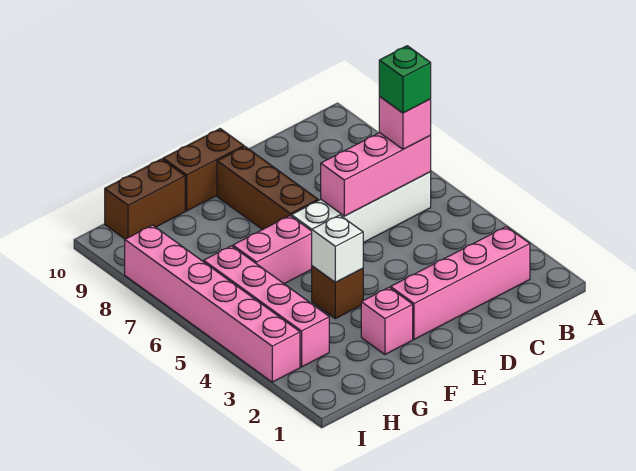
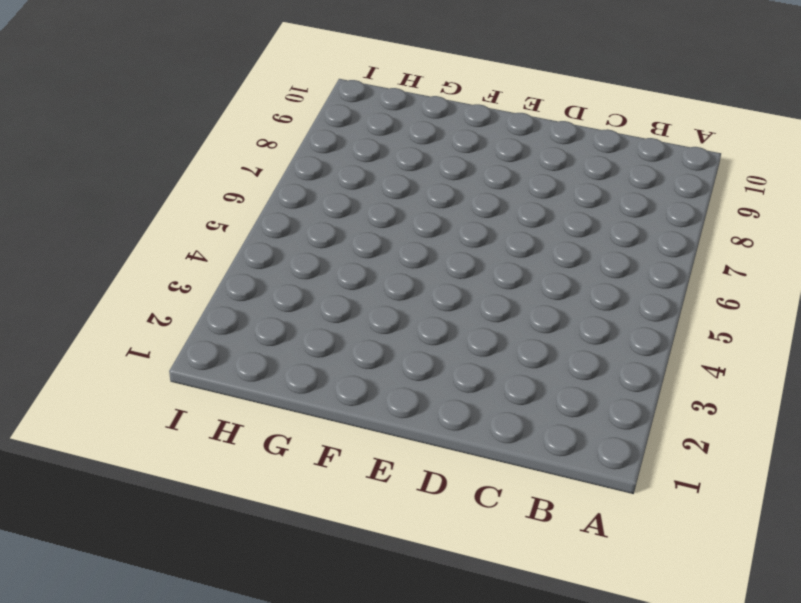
none -> pink brick B2:E2 level 1
none -> white brick B6:E6 level 1
none -> brown brick E7:E9 level 1

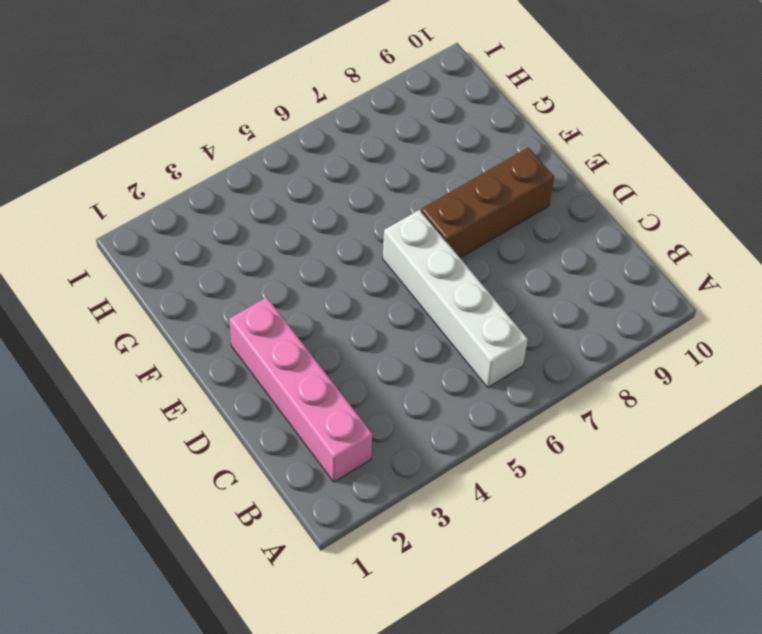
none -> brown brick E10:F10 level 1
none -> pink brick F2 level 1
none -> brown brick F4 level 1

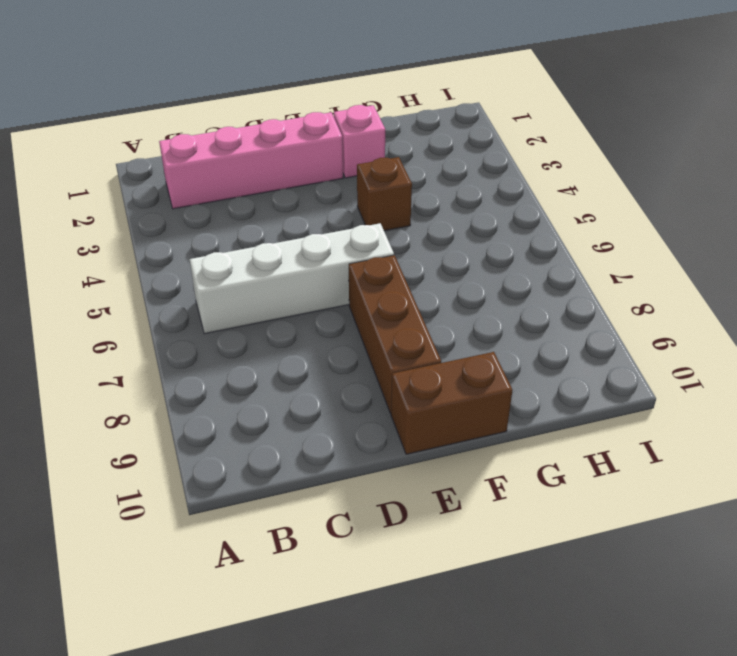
none -> pink brick F6:G6 level 1
none -> brown brick G10:H10 level 1
none -> pink brick H3:H6 level 1

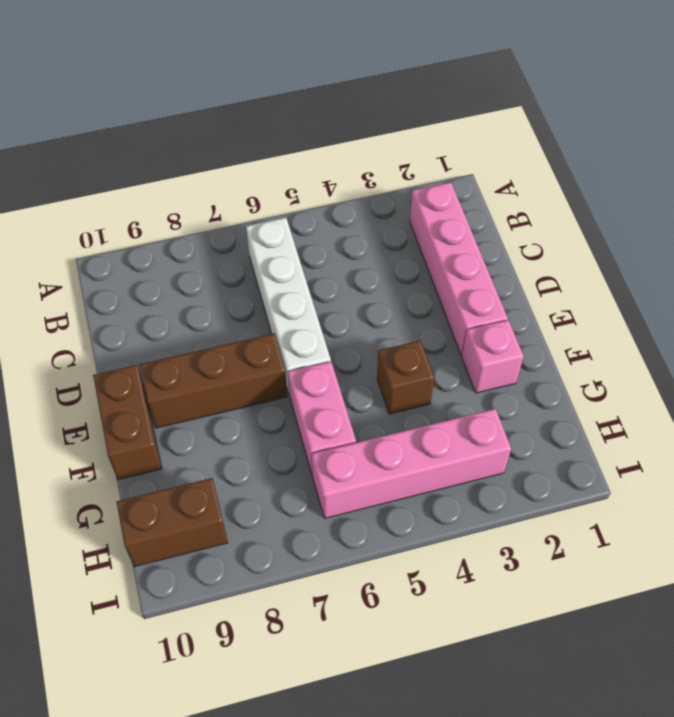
brown brick H9:H10 level 1 -> brown brick G10:H10 level 1
none -> pink brick I3:I8 level 1
none -> pink brick B6:D6 level 2
none -> white brick F4 level 2

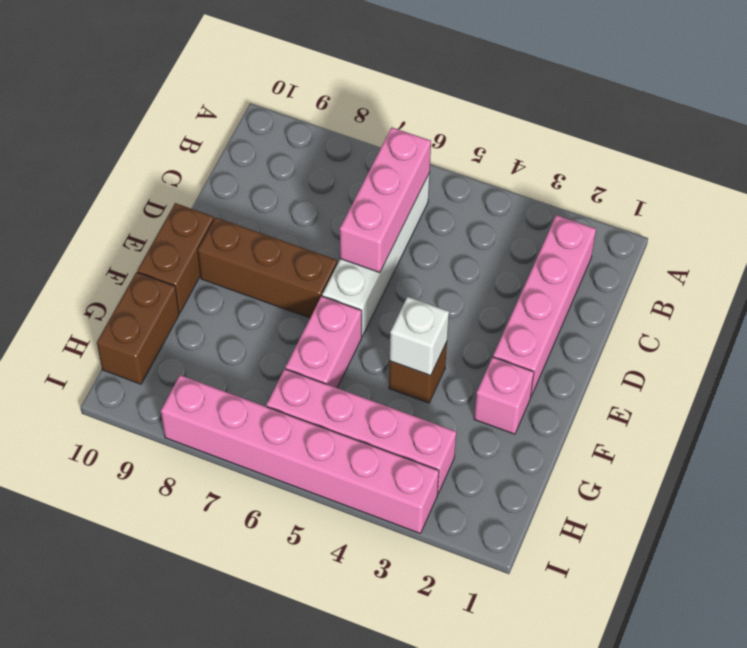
none -> pink brick B6 level 3
none -> green brick B6 level 4

